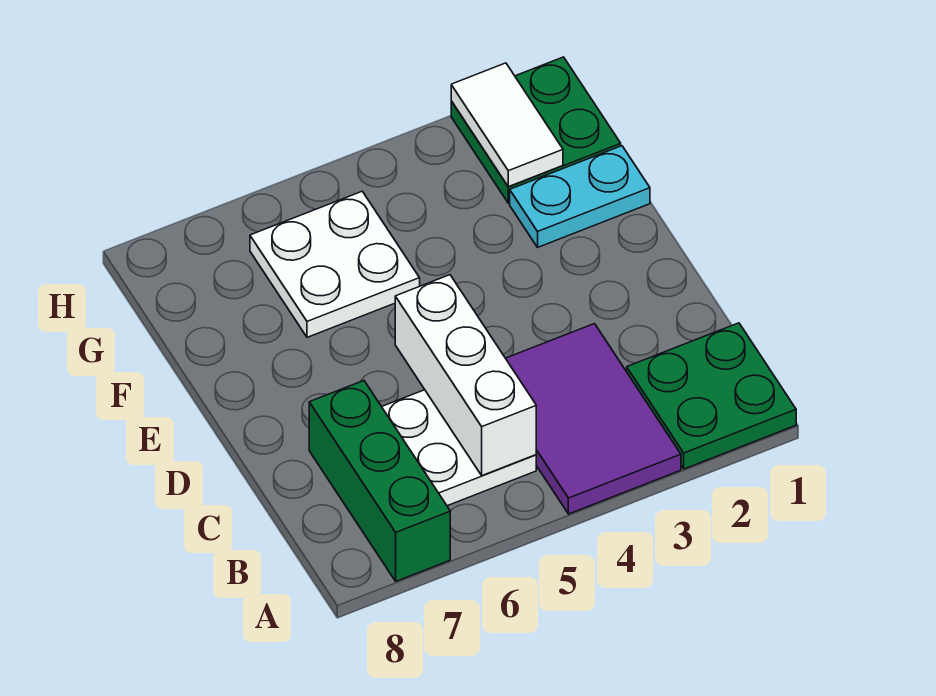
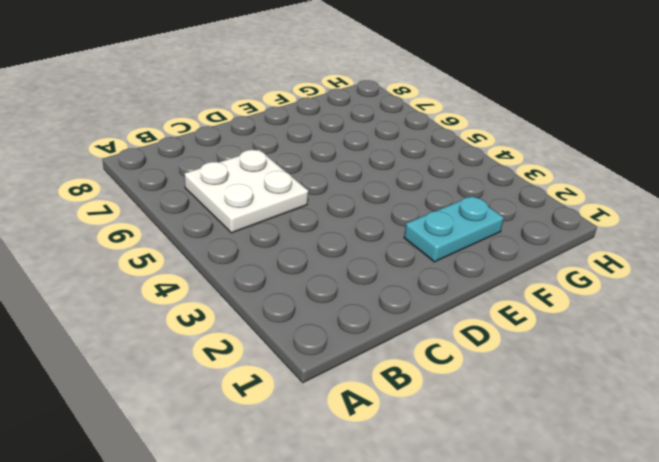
cyan plate E2:F2 level 1 -> cyan plate F1:F2 level 1
none -> green plate A1:B2 level 1
none -> purple tile A3:C4 level 1

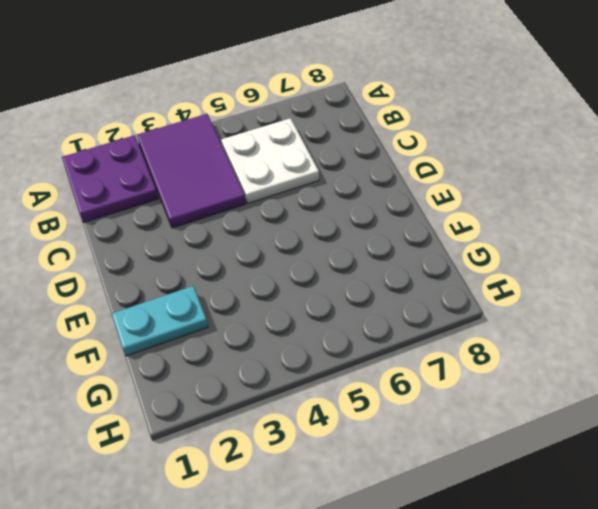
purple plate A1:B2 level 1 -> green plate A1:B2 level 1
none -> green brick A7:C7 level 1
none -> white plate F5:G6 level 1

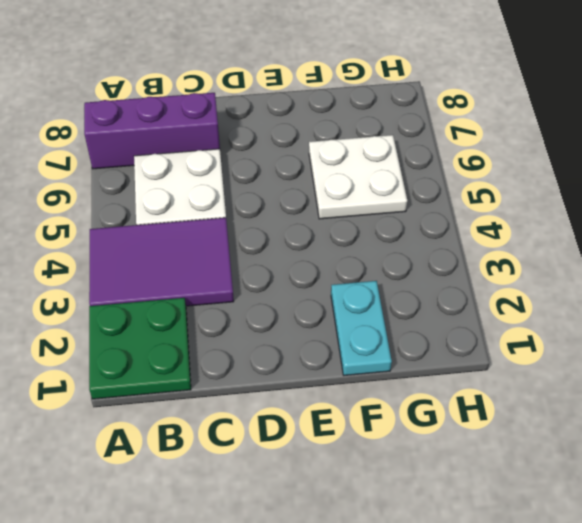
purple brick A7:C7 level 1 -> green brick A7:C7 level 1
none -> green plate G1:H2 level 1
none -> white brick B5:D5 level 2

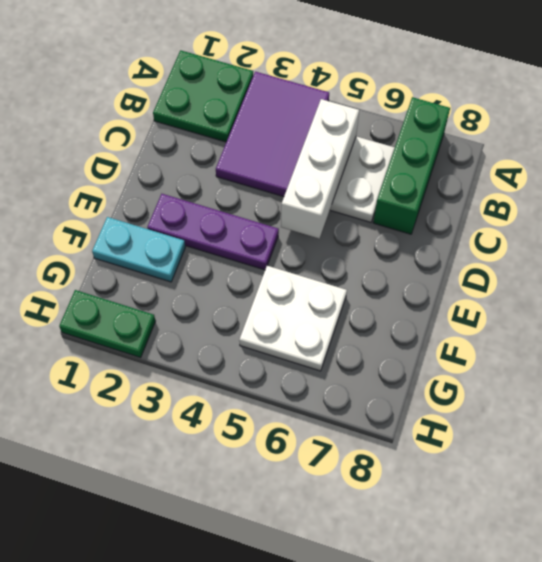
purple plate E2:E4 level 1 -> none
green plate H1:H2 level 1 -> green plate G1:H2 level 1
none -> white tile G2:H2 level 2

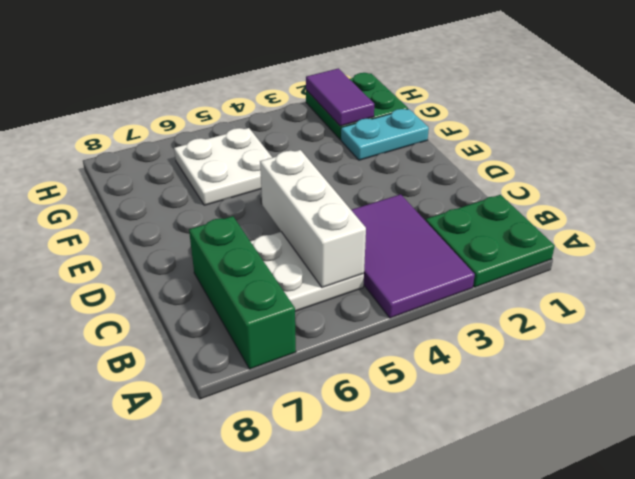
purple tile G2:H2 level 2 -> white tile G2:H2 level 2

